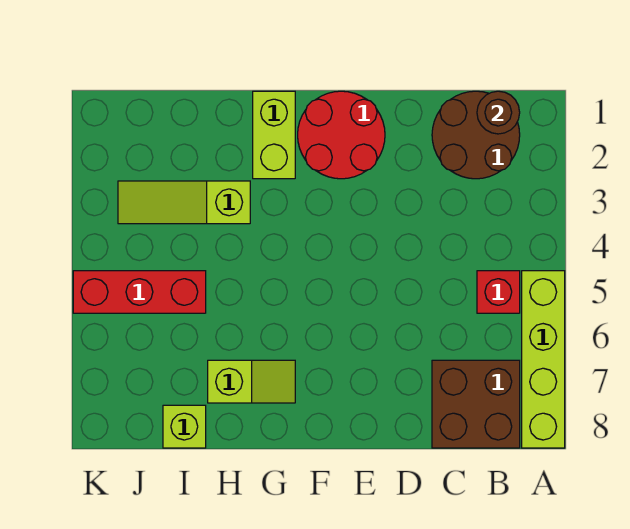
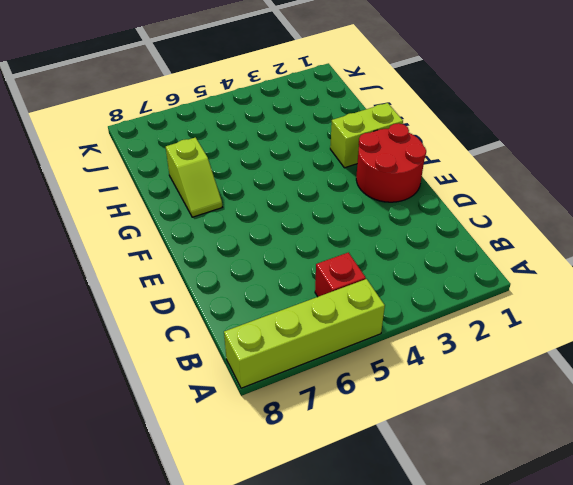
none -> brown round brick B1:C2 level 1
none -> brown brick B7:C8 level 1

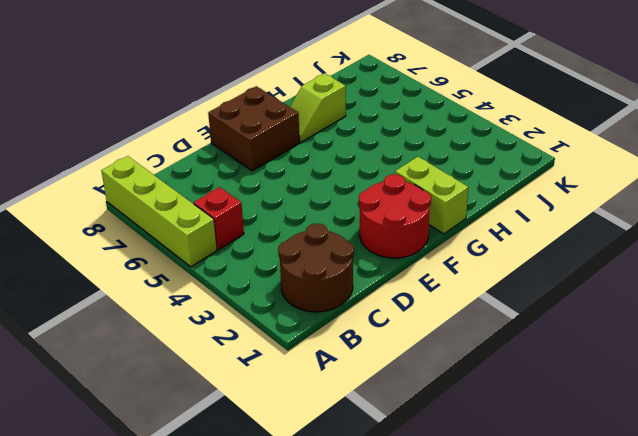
brown brick E7:F8 level 1 -> brown brick B7:C8 level 1
none -> lime slope H3:J3 level 1 top H
none -> red brick I5:K5 level 1

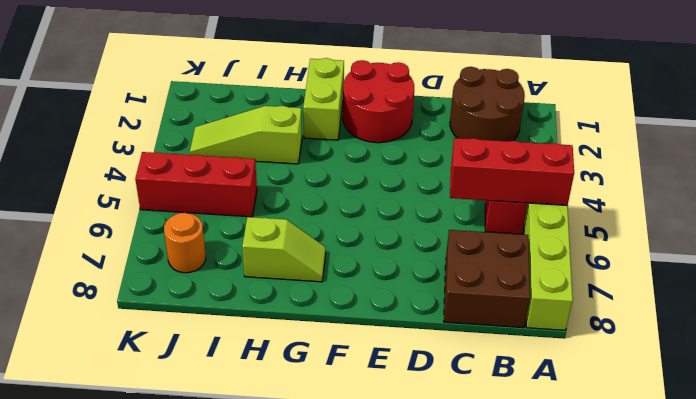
red brick A5:C5 level 2 -> none
orange round brick J7 level 1 -> none
none -> lime brick I8 level 1
none -> brown round brick B1 level 2

